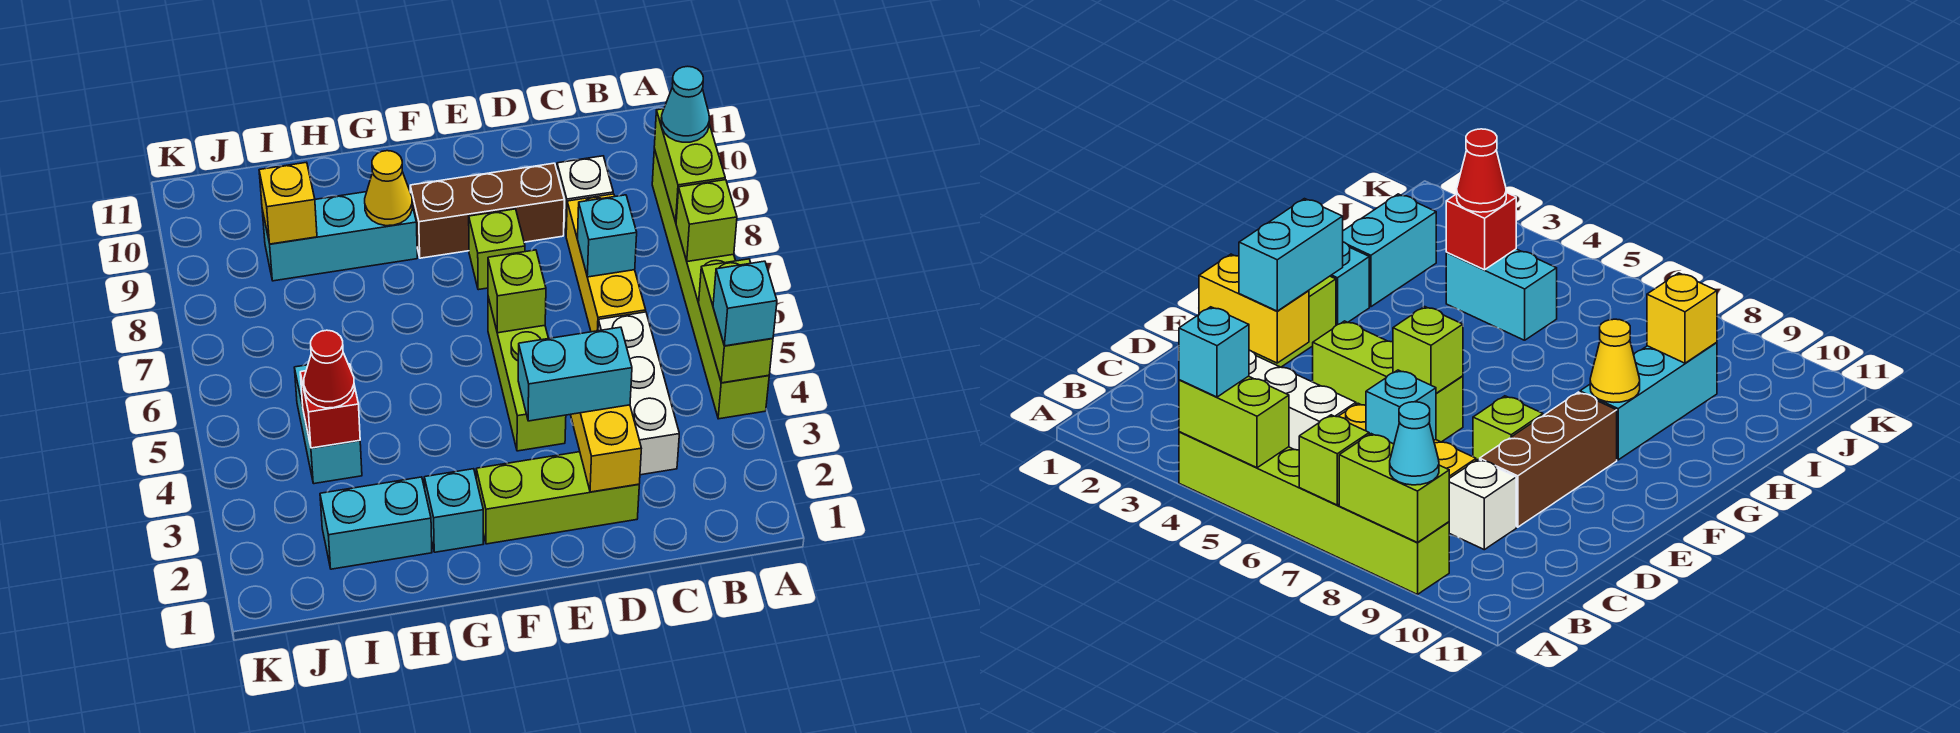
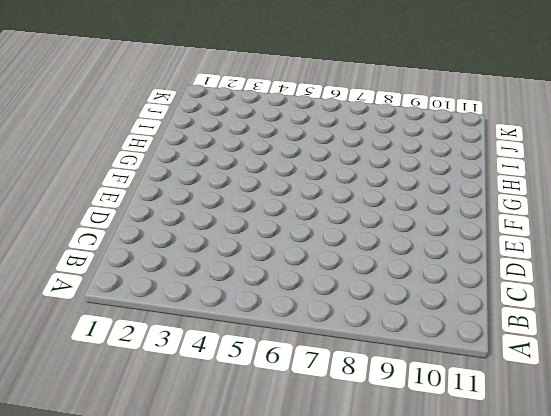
none -> lime brick A4:A9 level 1
none -> white brick C3:C5 level 1
none -> yellow brick C6:C8 level 1

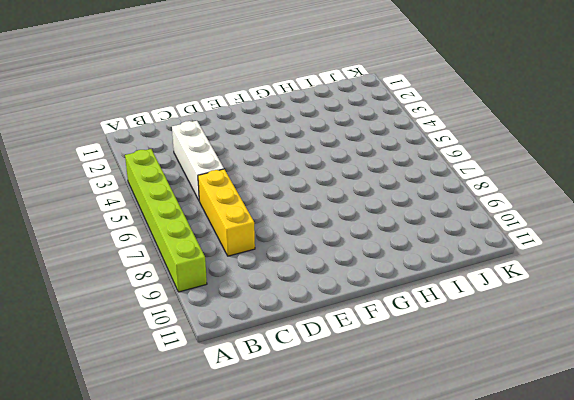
none -> white brick C9 level 1
none -> lime brick D2:F2 level 1
none -> brown brick D9:F9 level 1

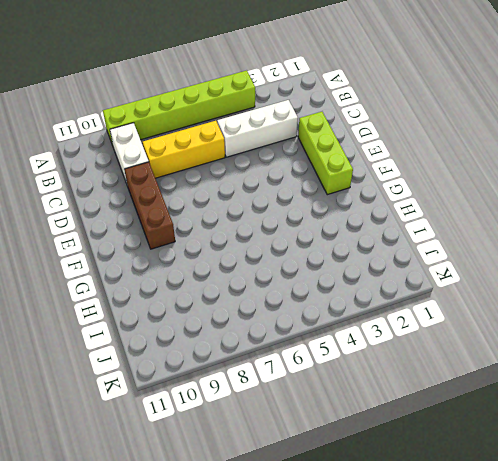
white brick B9:C9 level 1 -> white brick C9 level 1
none -> lime brick E4:E6 level 1
none -> lime brick E8 level 1
none -> cyan brick G2 level 1

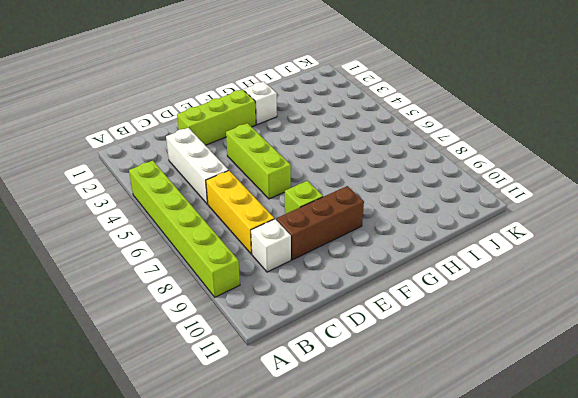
white brick G2 level 1 -> cyan brick G2 level 1
none -> cyan brick G9:I9 level 1
none -> cyan brick H2:I2 level 1
none -> cyan brick I4:I5 level 1

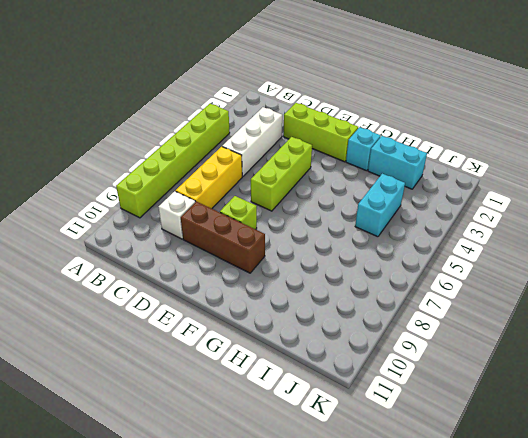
none -> cyan brick G9:I9 level 1
none -> lime brick A4:A5 level 2
none -> lime brick A7 level 2

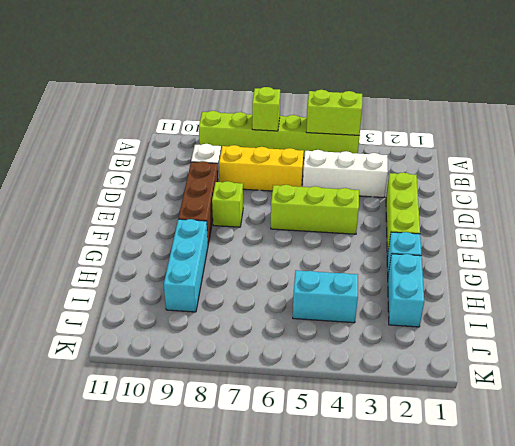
none -> lime brick A8:A9 level 2
none -> cyan brick C7 level 2
none -> yellow brick D2:D3 level 2

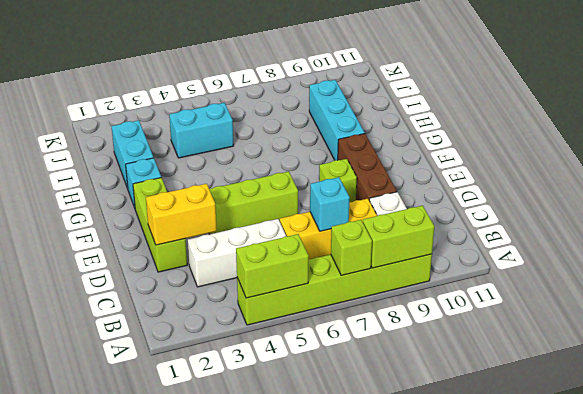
none -> lime brick E6 level 2
none -> yellow cone G9 level 2
none -> red brick I4 level 2

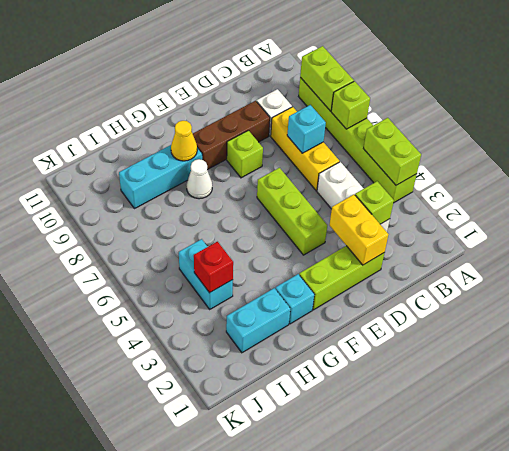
lime brick C3 level 2 -> lime brick E6 level 2
white cone G8 level 1 -> none
none -> yellow brick I9 level 2
none -> cyan brick A4 level 3
none -> cyan cone A9 level 3

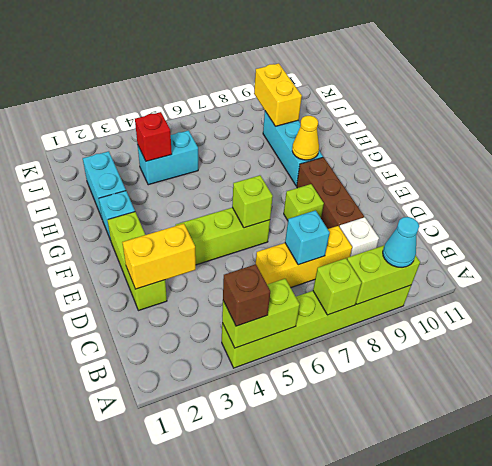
brown brick A4 level 3 -> cyan brick A4 level 3
yellow brick I9:J9 level 2 -> yellow brick I9 level 2
none -> white brick C3:C5 level 1
none -> cyan brick D3:E3 level 3
none -> red cone I4 level 3

